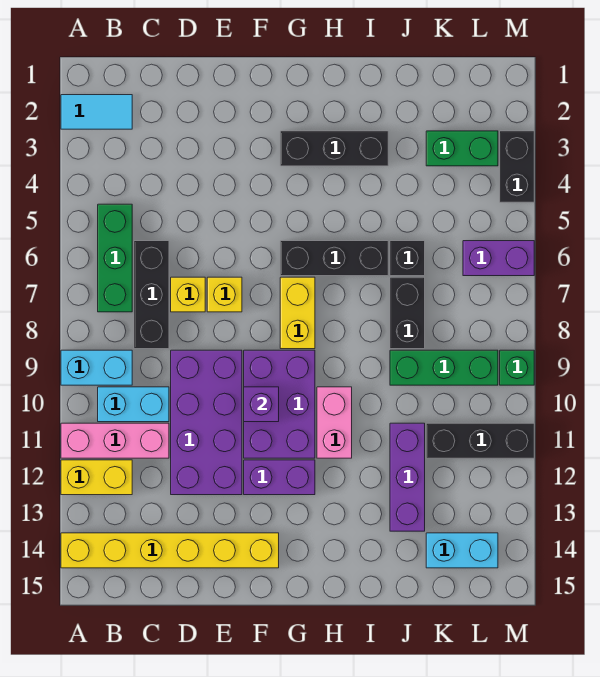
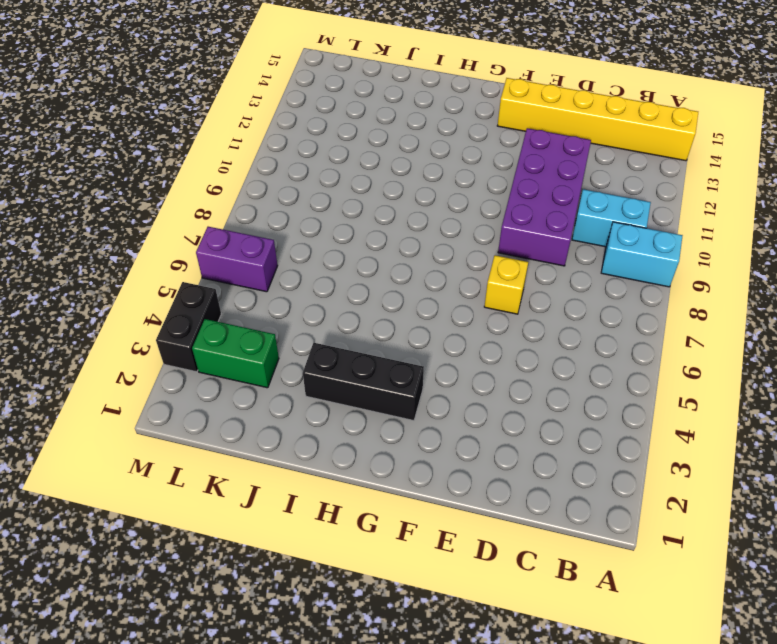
none -> cyan tile A2:B2 level 1
none -> pink brick A11:C11 level 1
none -> yellow brick A12:B12 level 1

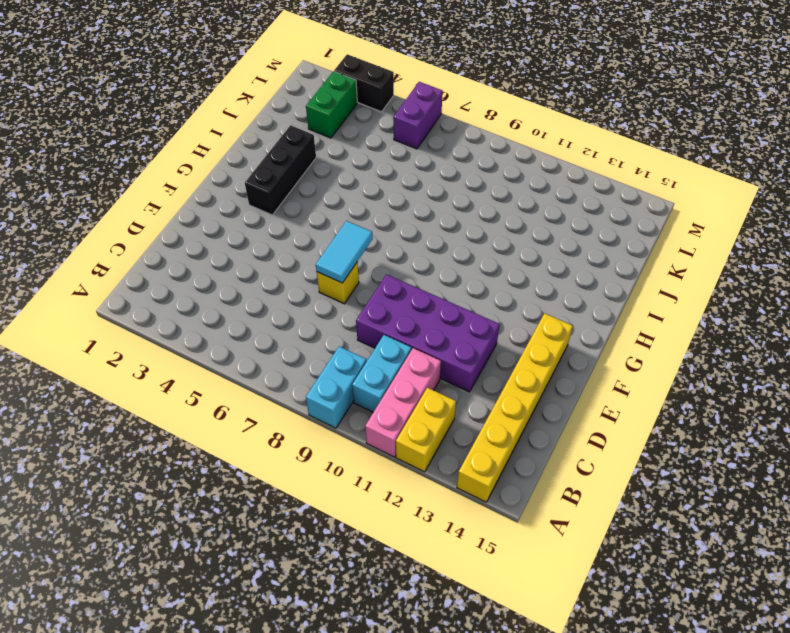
cyan tile E7:F7 level 2 -> cyan tile A2:B2 level 1
none -> green brick B5:B7 level 1
none -> black brick C6:C8 level 1
none -> yellow brick D7 level 1

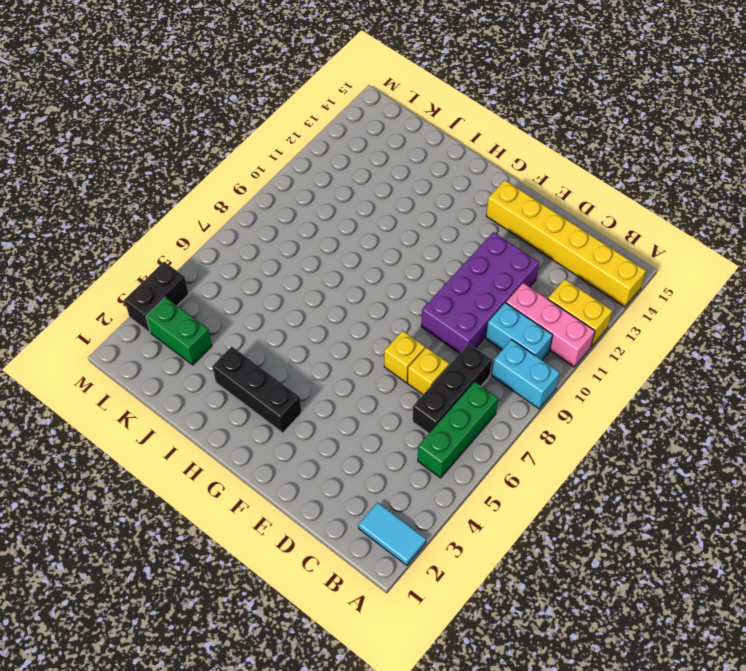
none -> purple brick F9:G11 level 1
none -> purple brick F12:G12 level 1
none -> black brick G6:I6 level 1

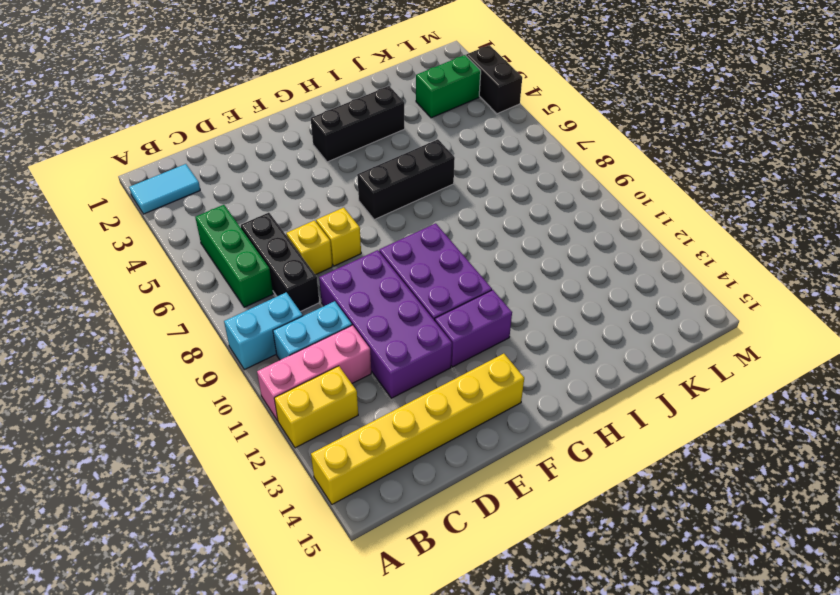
none -> yellow brick G7:G8 level 1
none -> pink brick H10:H11 level 1
none -> black brick J6 level 1

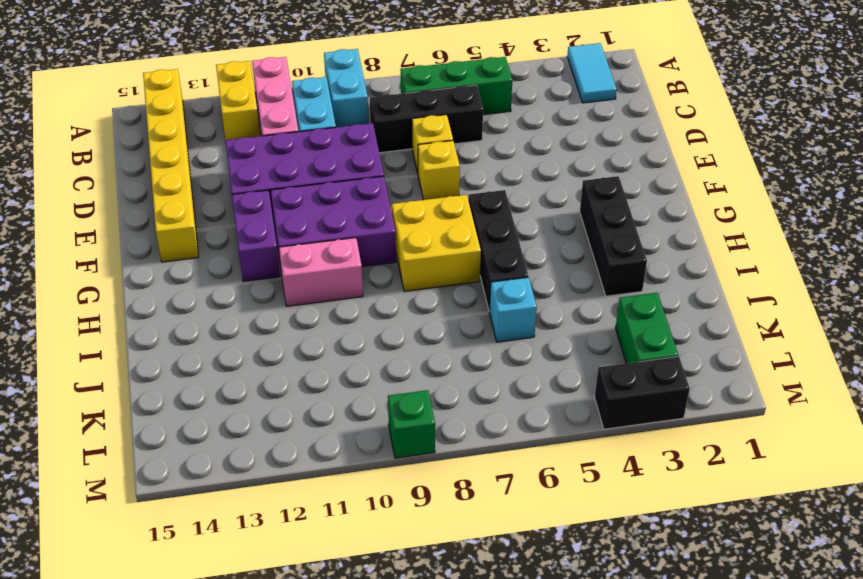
yellow brick G7:H8 level 1 -> yellow brick G7:G8 level 1
cyan brick J6 level 1 -> black brick J6 level 1
none -> black brick J7:J8 level 1
none -> green brick J9:L9 level 1
none -> purple brick J11:J13 level 1

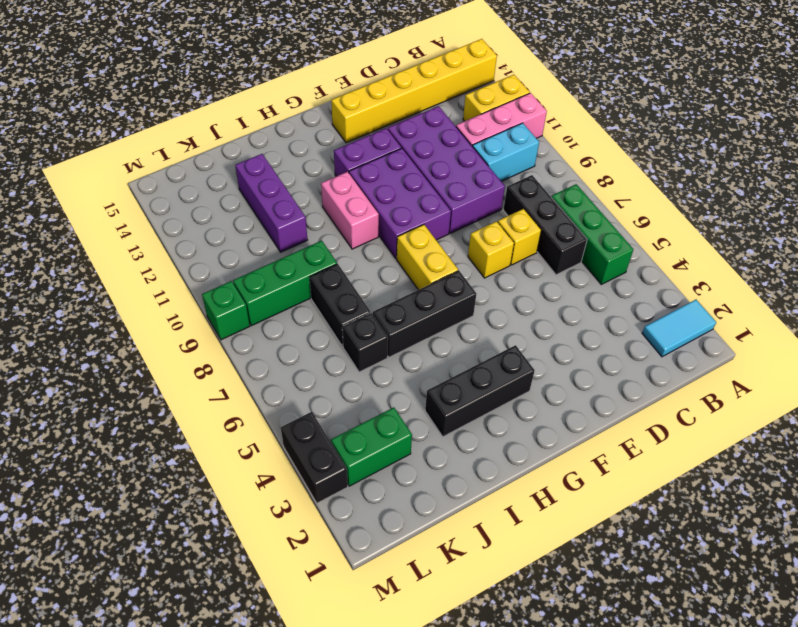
none -> cyan brick A9:B9 level 1
none -> black brick K11:M11 level 1
none -> cyan brick K14:L14 level 1

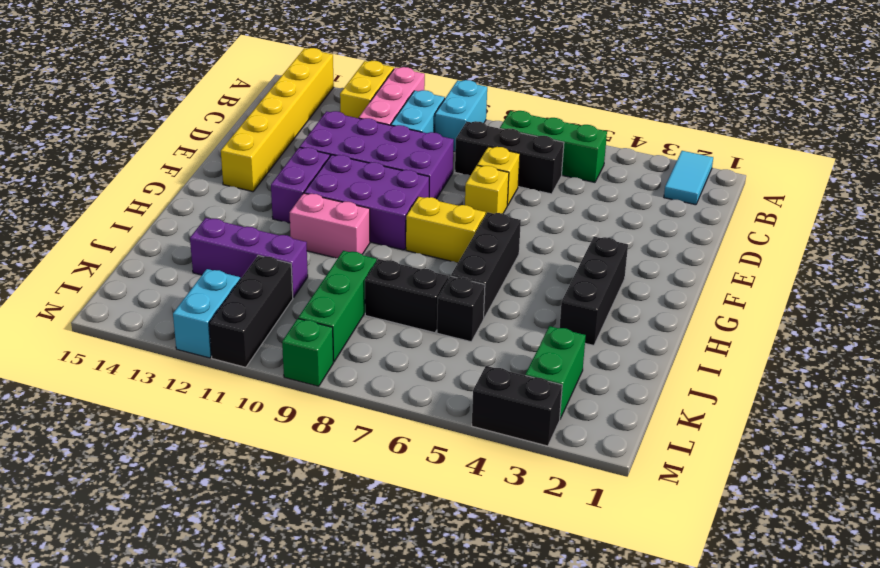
cyan brick L12:M12 level 1 -> cyan brick K14:L14 level 1
none -> purple brick L6:M6 level 1
none -> purple brick F10 level 2

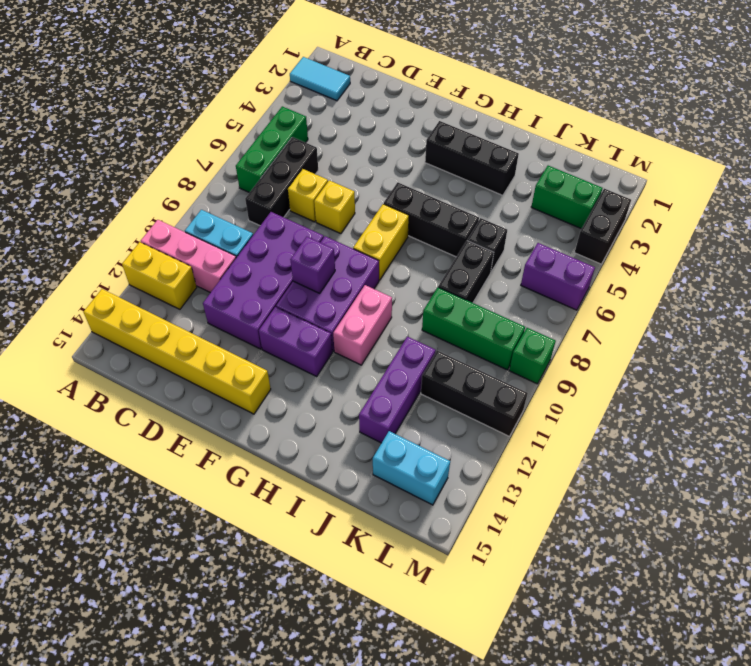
none -> cyan brick A9:B9 level 1

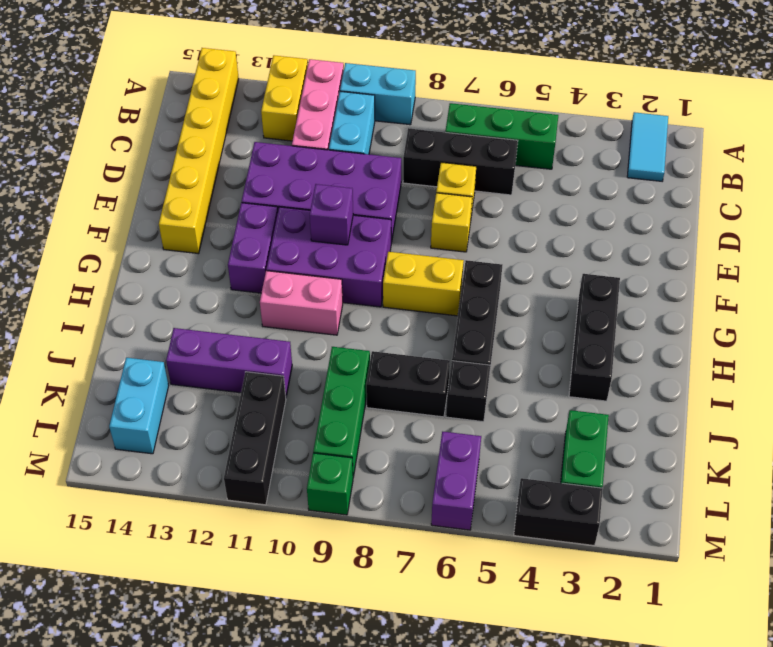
cyan brick A9:A10 level 1 -> cyan brick A9:B9 level 1

